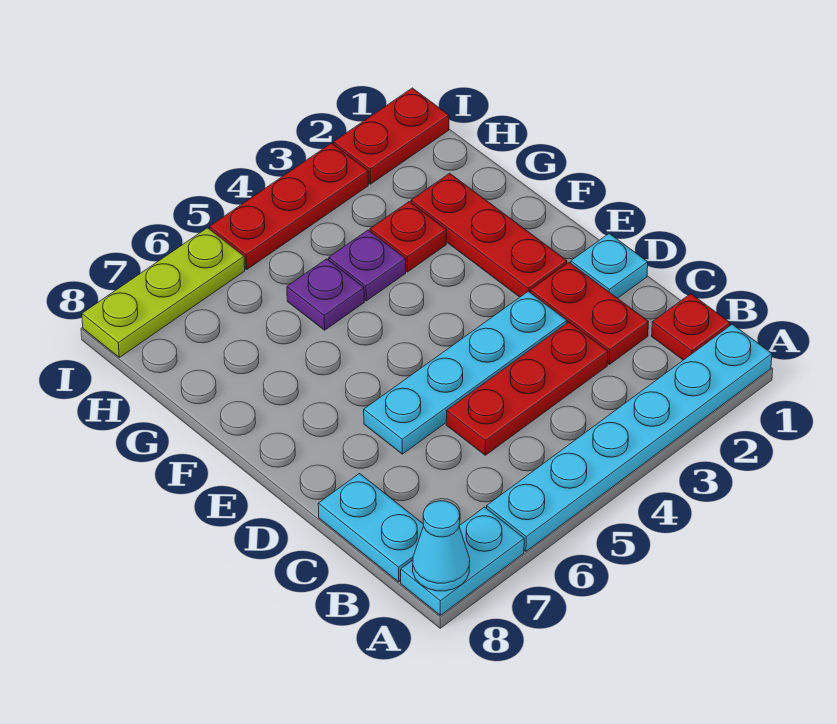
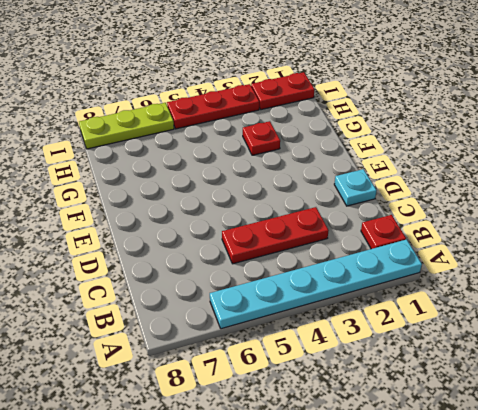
none -> cyan plate A7:A8 level 1
none -> cyan plate B8:C8 level 1
none -> red plate C2:D2 level 1

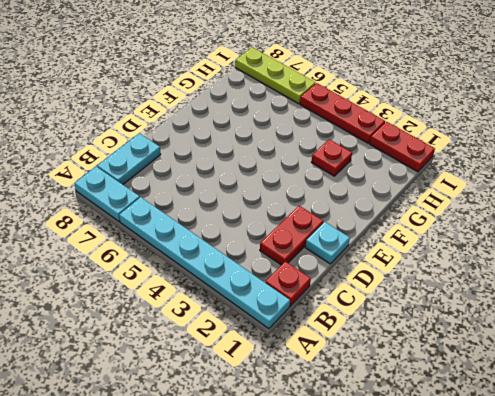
none -> red plate C3:C5 level 1
none -> cyan plate D3:D6 level 1
none -> red plate E2:G2 level 1

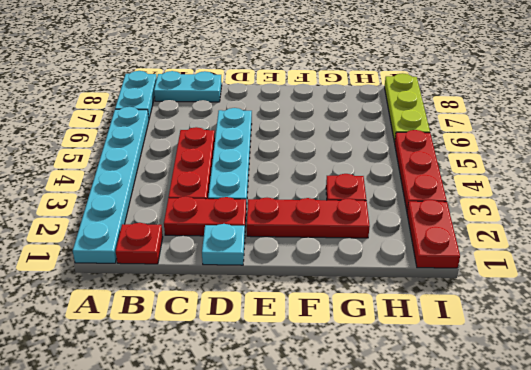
none -> purple plate G4 level 1
none -> purple plate G5 level 1
none -> cyan cone A8 level 2

